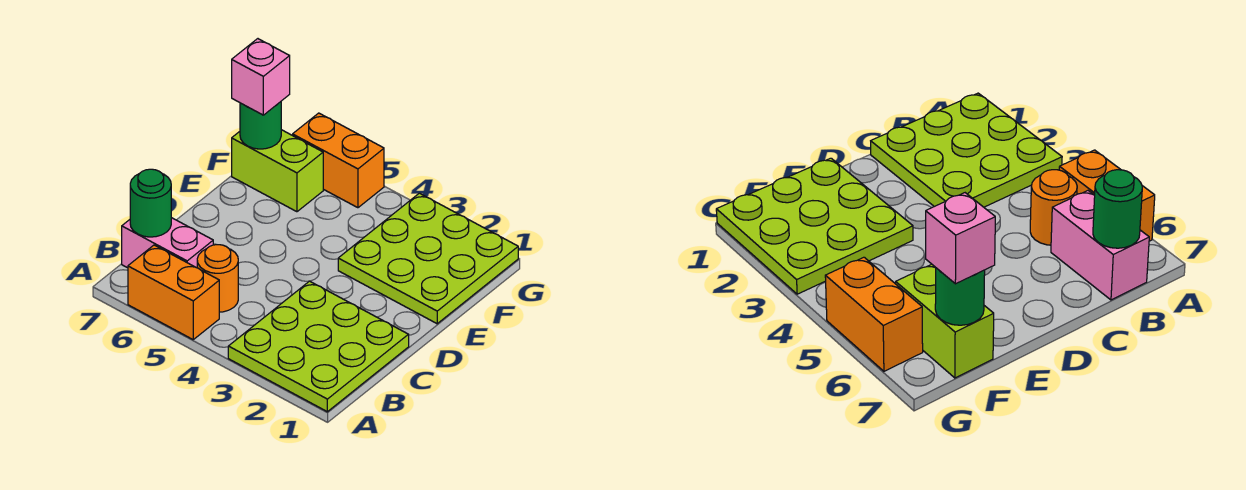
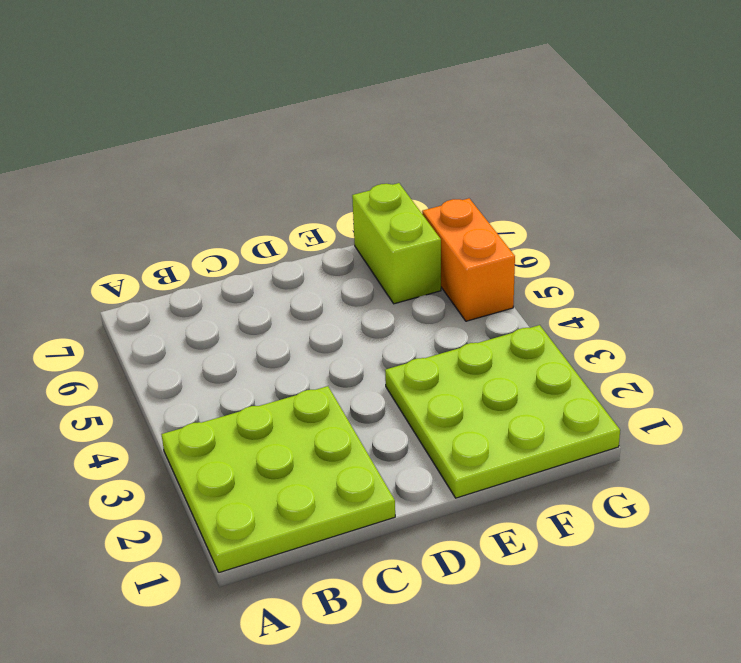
none -> orange brick A5:A6 level 1
none -> orange round brick B5 level 1

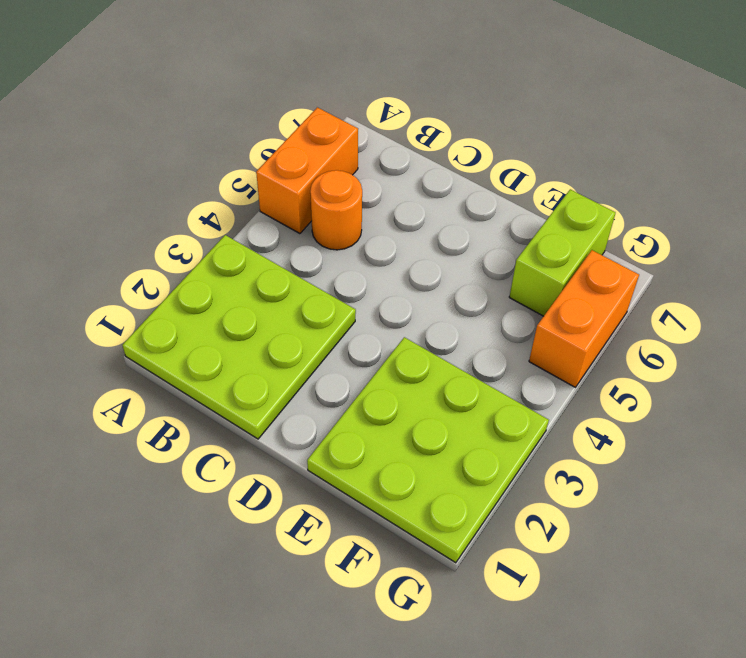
none -> pink brick B6:B7 level 1
none -> green round brick B7 level 2

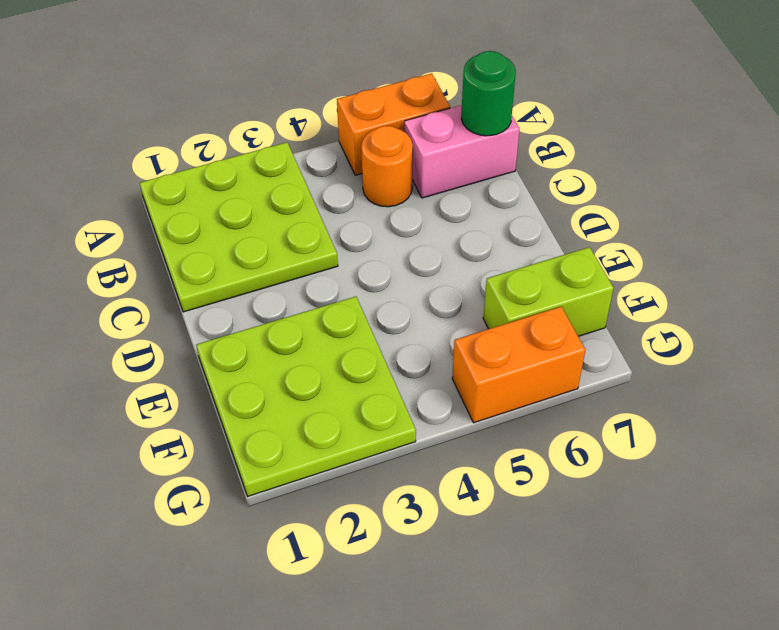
none -> green round brick F7 level 2
none -> pink brick F7 level 3

